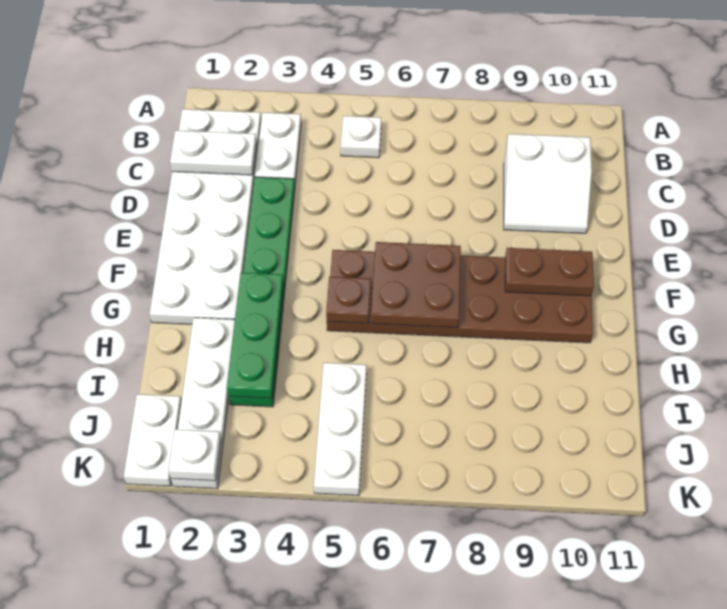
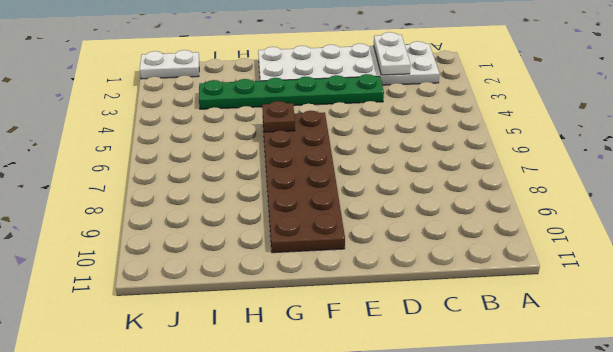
none -> white plate B3:C3 level 1
none -> white plate B5 level 1
none -> white slope C9:D10 level 1 top C

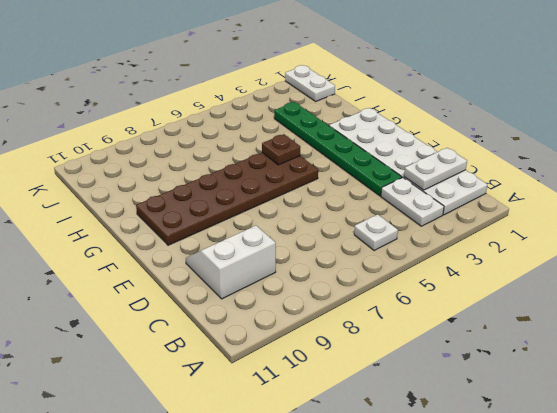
none -> white plate H2:K2 level 1
none -> white plate I5:K5 level 1
none -> brown plate F6:G7 level 2

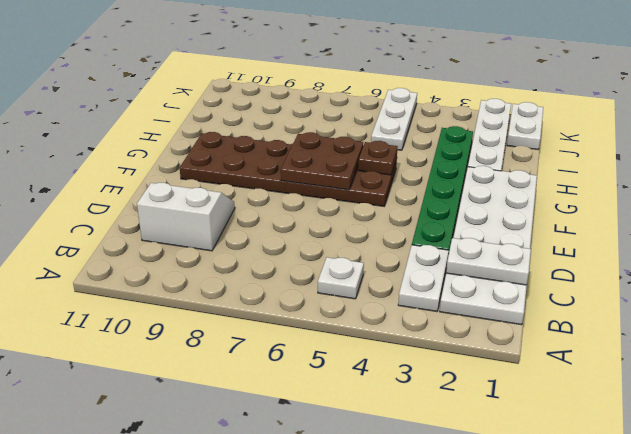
none -> brown plate F9:F10 level 2
none -> green plate G3:I3 level 2
none -> white plate K2 level 2

